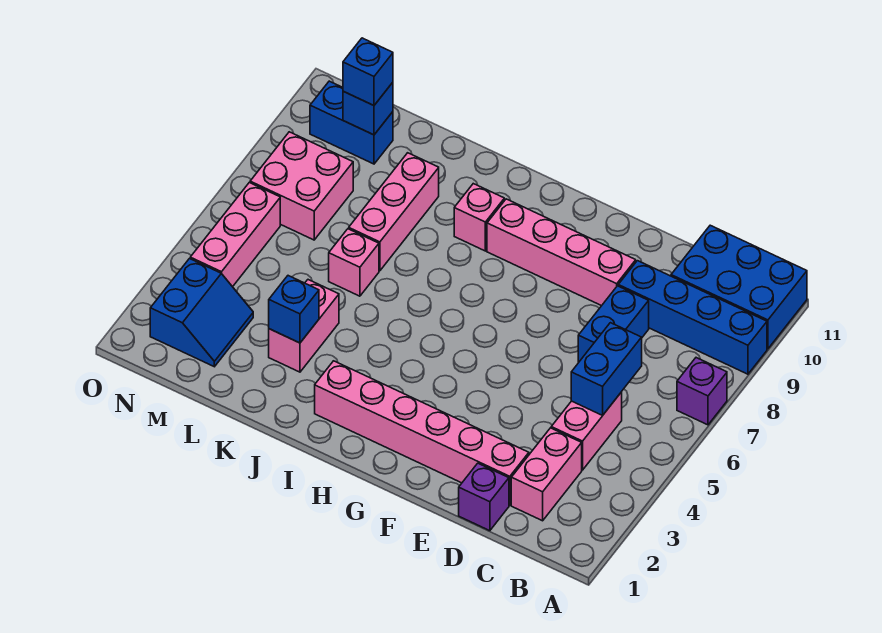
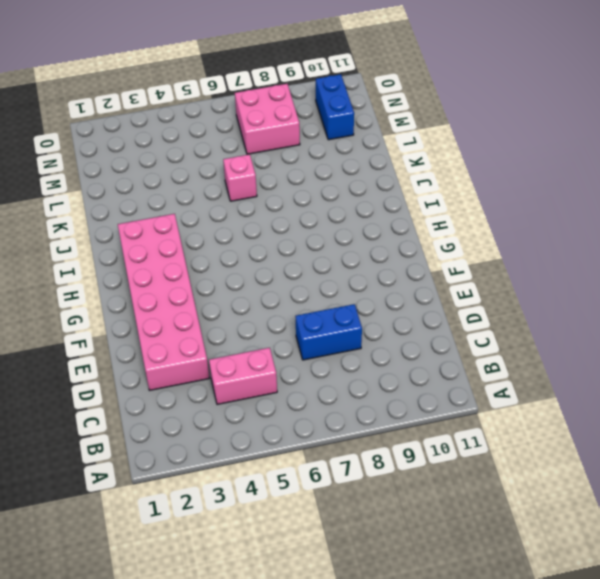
pink brick D2:I3 level 1 -> pink brick D2:I2 level 1
none -> purple brick A7 level 1
none -> blue brick A9:D9 level 1
none -> blue brick A10:C11 level 1

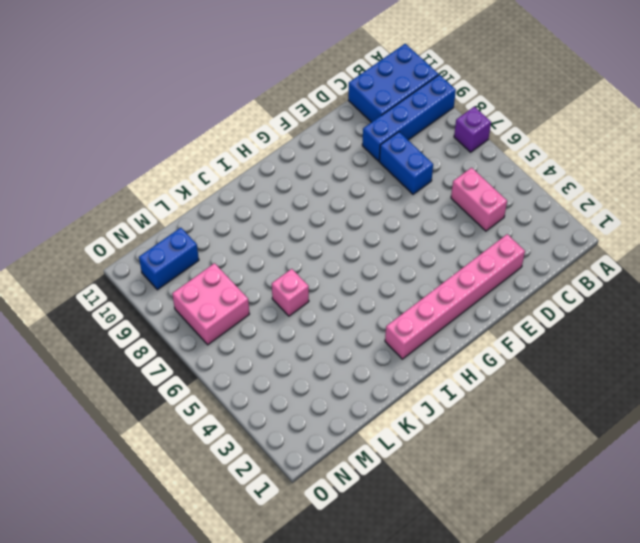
none -> pink brick C2:C3 level 1
none -> purple brick D1 level 1
none -> pink brick E9:H9 level 1

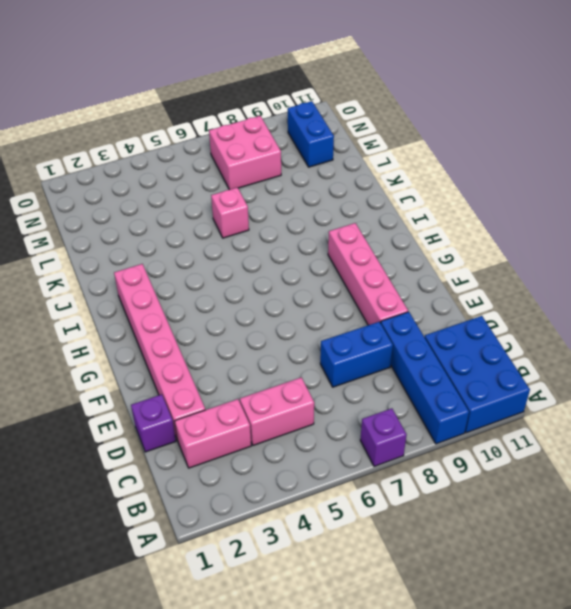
none -> pink brick I9 level 1
none -> pink brick K3:K4 level 1
none -> pink brick K7:K9 level 1

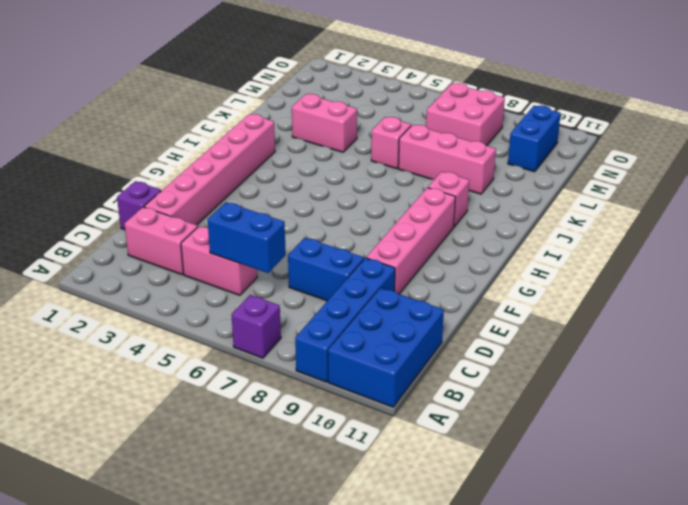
none -> blue slope M2:N3 level 1 top N
none -> pink brick N4:N6 level 1
none -> blue brick K3 level 2

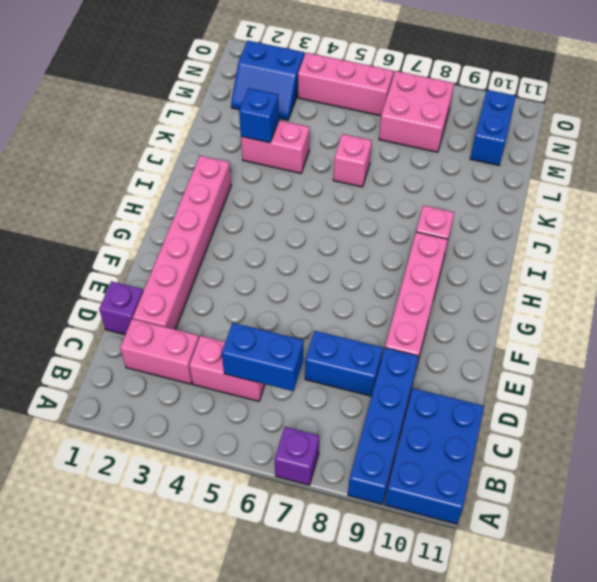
none -> pink brick K7:K9 level 1
none -> blue brick M10 level 2
none -> blue brick M10 level 3

